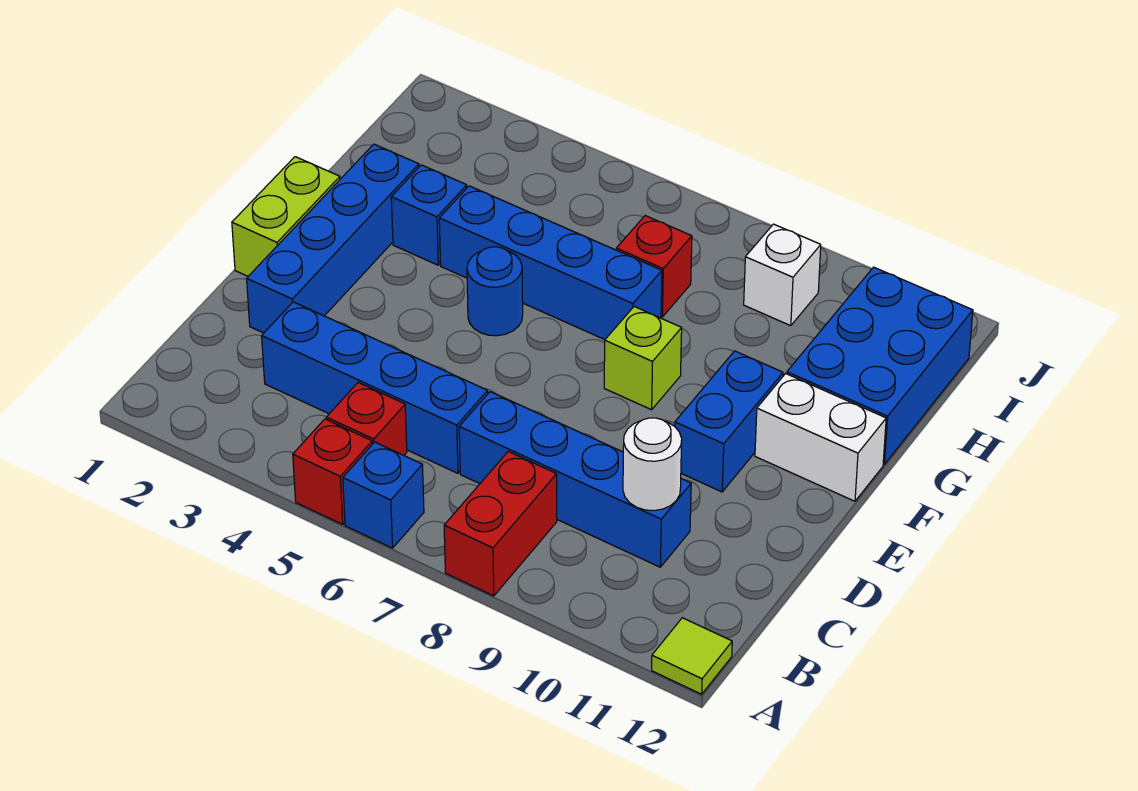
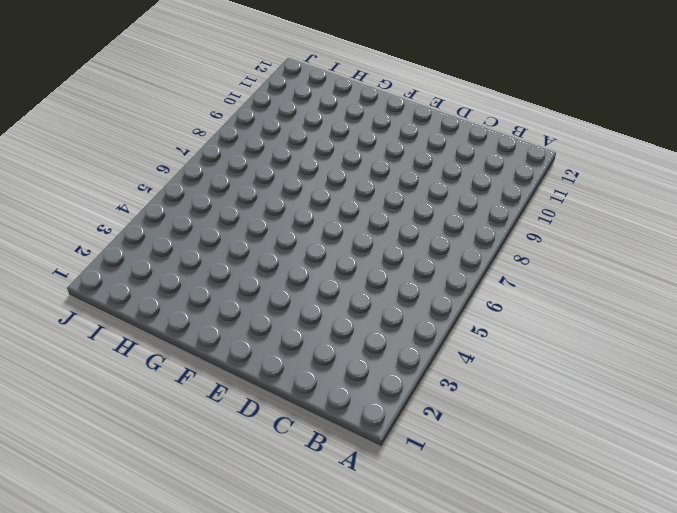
none -> red brick A5 level 1
none -> blue brick A6 level 1
none -> red brick A8:B8 level 1

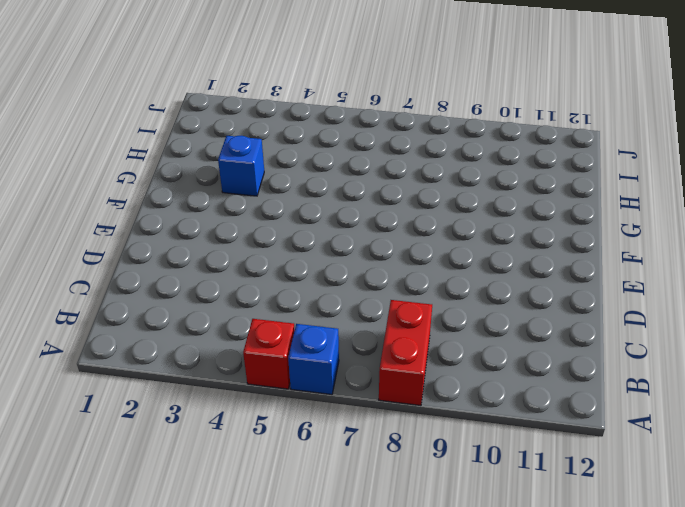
none -> lime tile A12 level 1
none -> red brick B5 level 1
none -> blue brick C3:C6 level 1

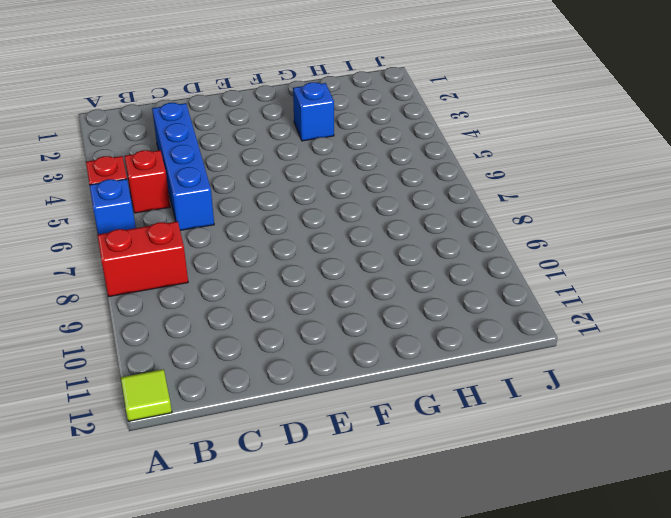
none -> blue brick C7:C10 level 1
none -> blue brick D2:G2 level 1
none -> lime brick E1:F1 level 1

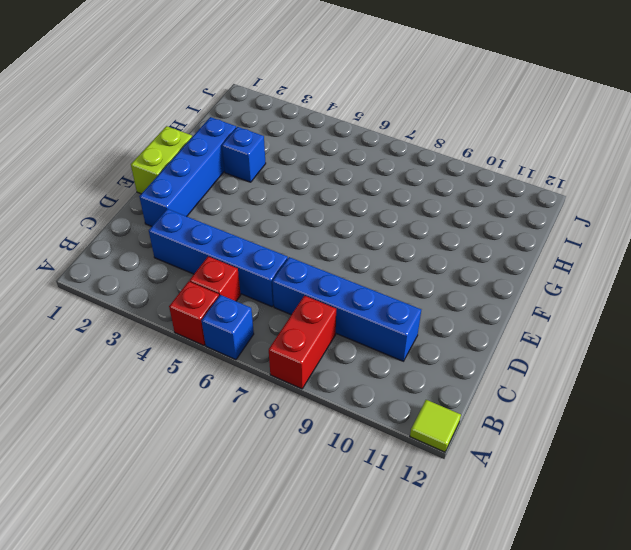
none -> blue brick E10:F10 level 1
none -> blue round brick F5 level 1
none -> lime brick F8 level 1

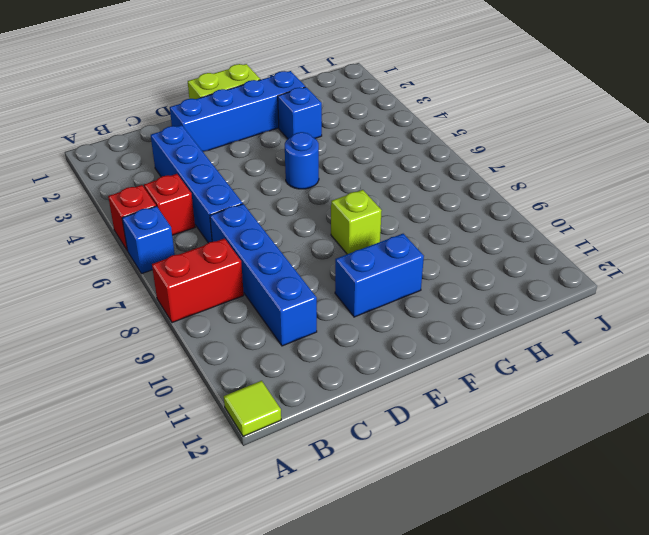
none -> white brick F11:F12 level 1
none -> blue brick G4:G7 level 1
none -> blue brick G11:I12 level 1

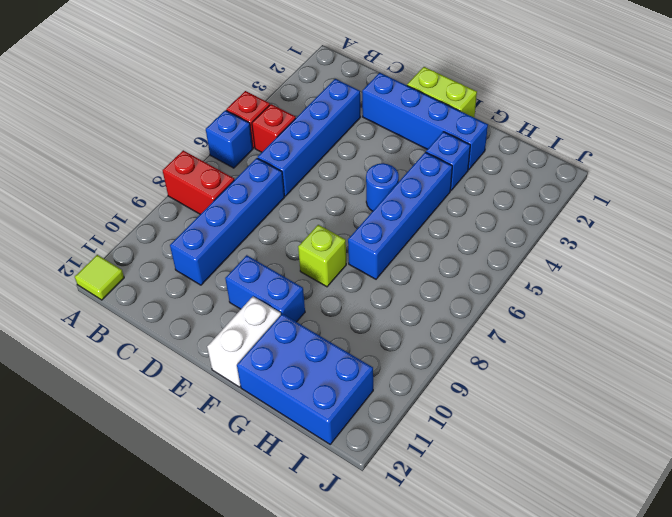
none -> red brick H7 level 1
none -> white brick I9 level 1
none -> white round brick C10 level 2

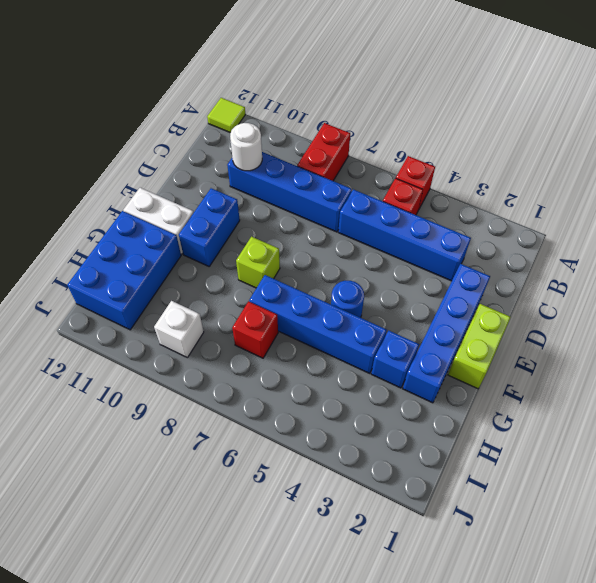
none -> blue brick A6 level 1

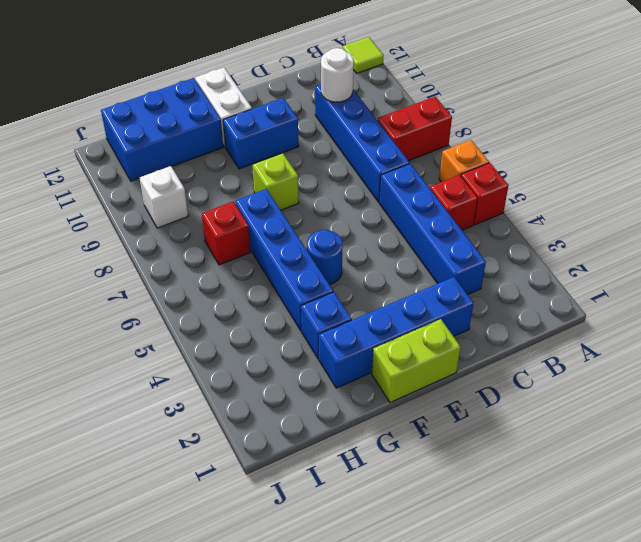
orange brick A6 level 1 -> blue brick A6 level 1

